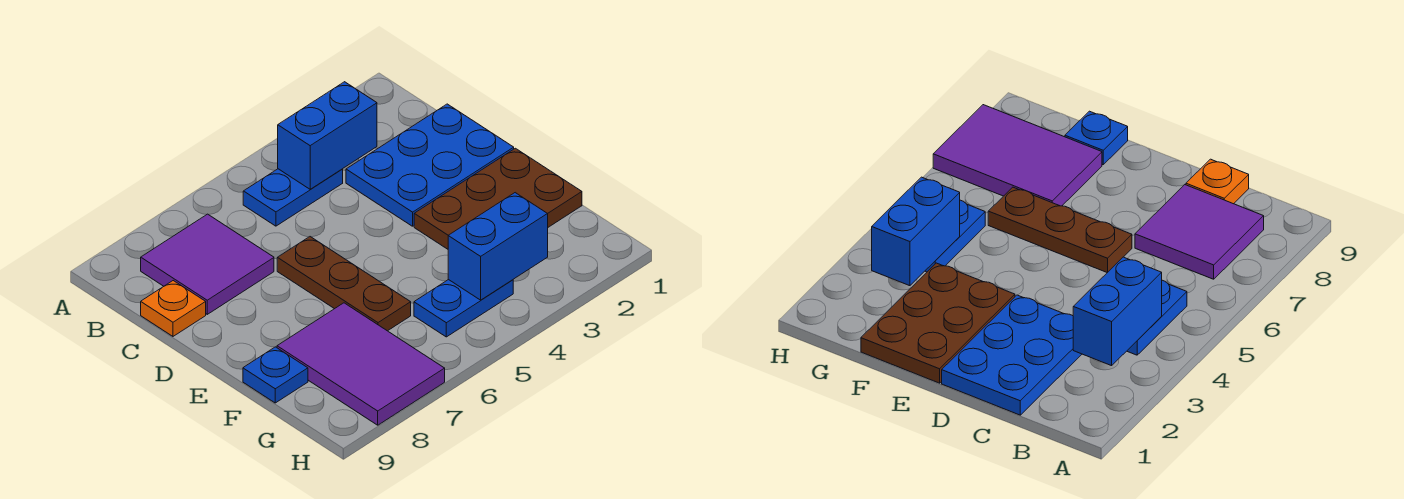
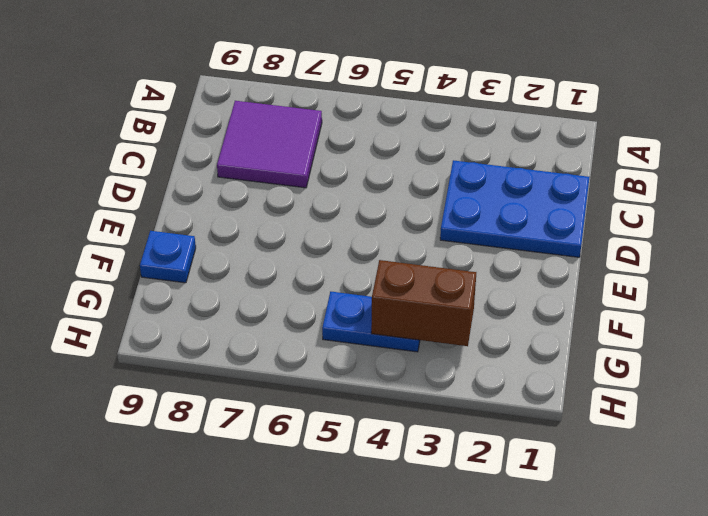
brown brick G3:G4 level 2 -> blue brick G3:G4 level 2
none -> blue plate B4:B5 level 1
none -> orange plate C9 level 1

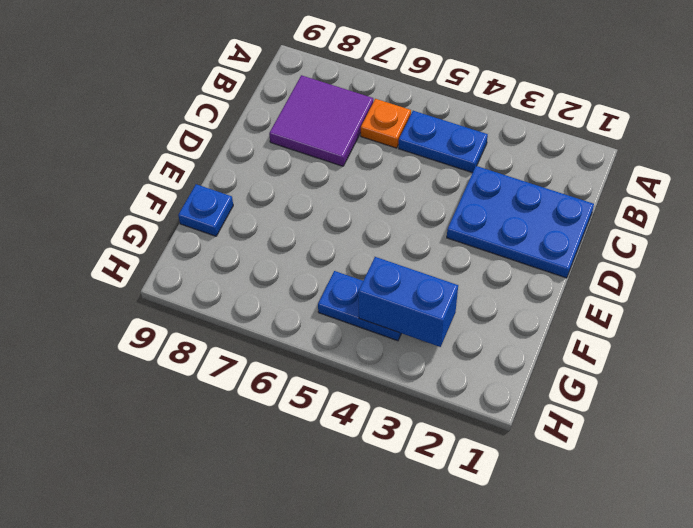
orange plate B6 level 1 -> orange plate C9 level 1
none -> brown plate D6:F6 level 1
none -> brown plate E1:F3 level 1

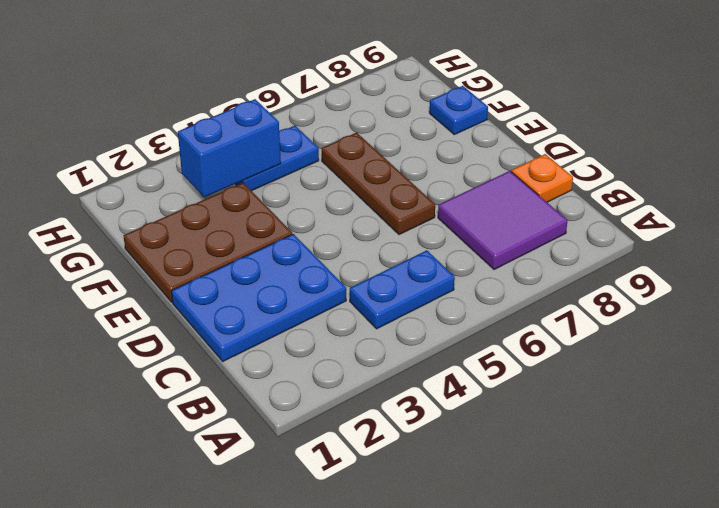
none -> purple tile F7:H8 level 1
none -> blue brick B3:B4 level 2

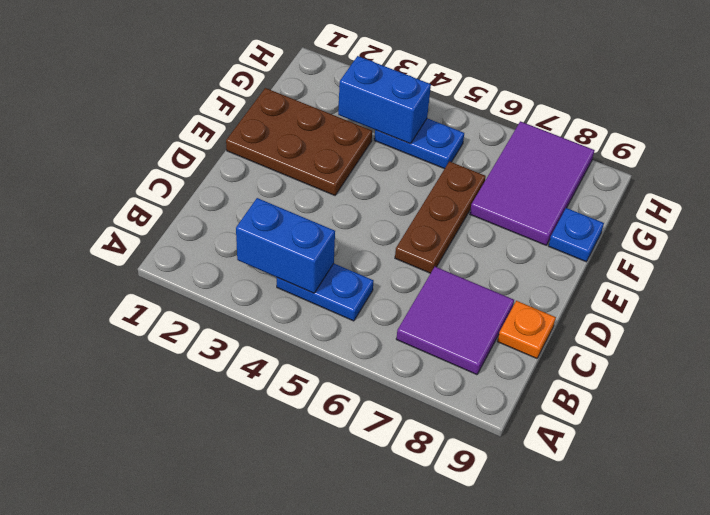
none -> blue plate C1:D3 level 1

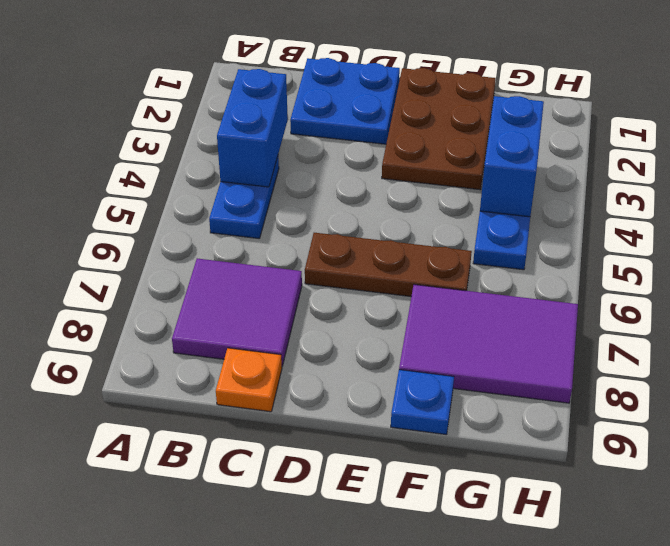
blue plate C1:D2 level 1 -> blue plate C1:D3 level 1

